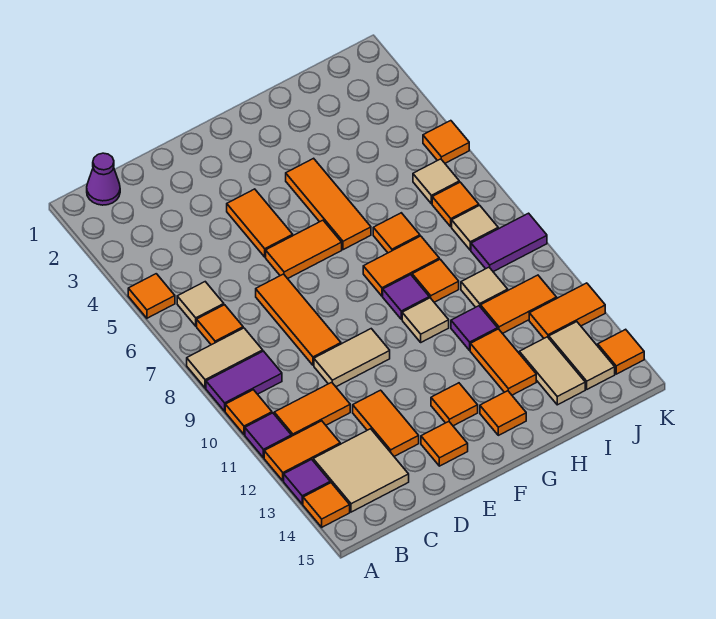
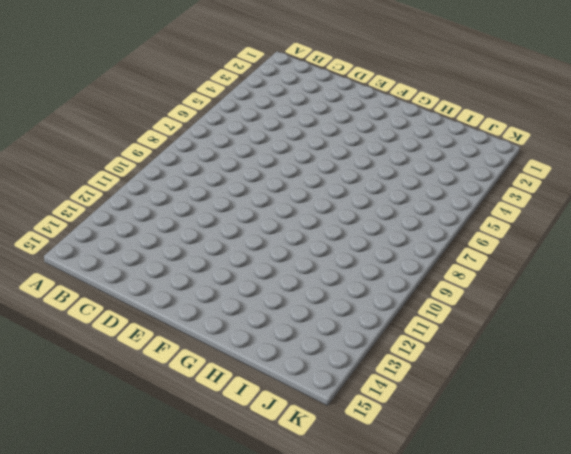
none -> orange tile A5 level 1
none -> tan tile A8:B8 level 1
none -> purple tile A9:B9 level 1
none -> orange tile A10 level 1

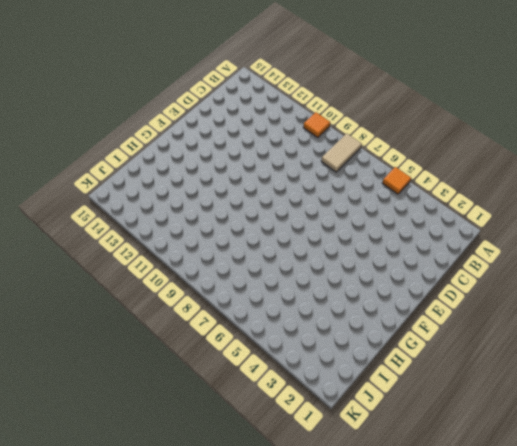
none -> purple tile A9:B9 level 1
none -> purple tile A11 level 1
none -> orange tile A12:B12 level 1
none -> purple tile A13 level 1

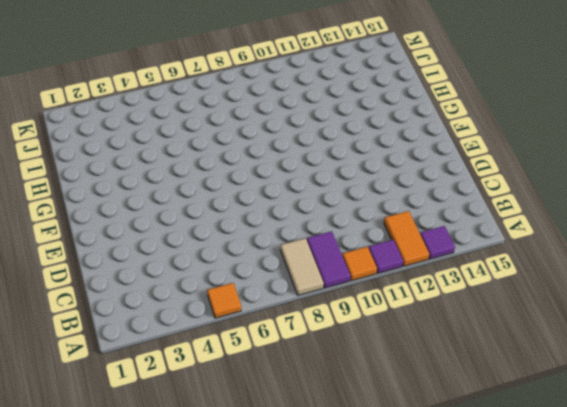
none -> orange tile A14 level 1
none -> purple cone B1 level 1
none -> tan tile B6 level 1
none -> orange tile B7 level 1

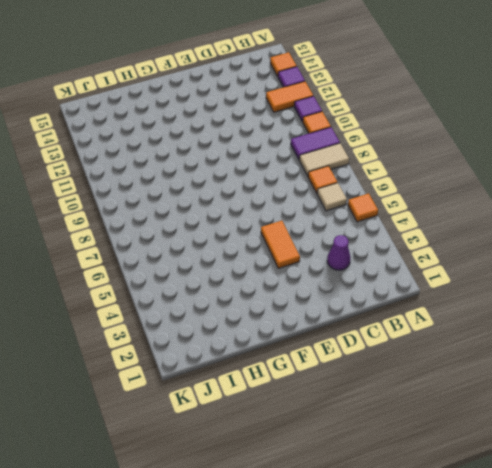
purple cone C3 level 1 -> purple cone B1 level 1
none -> orange tile B11:C11 level 1
none -> tan tile B13:C14 level 1
none -> orange tile D7:D9 level 1
none -> tan tile D10:E10 level 1

